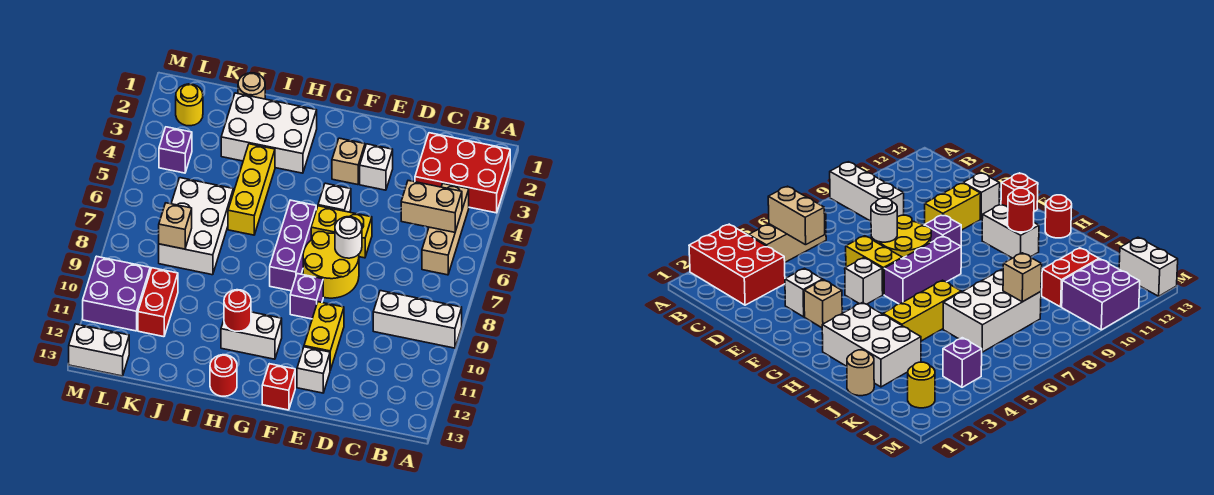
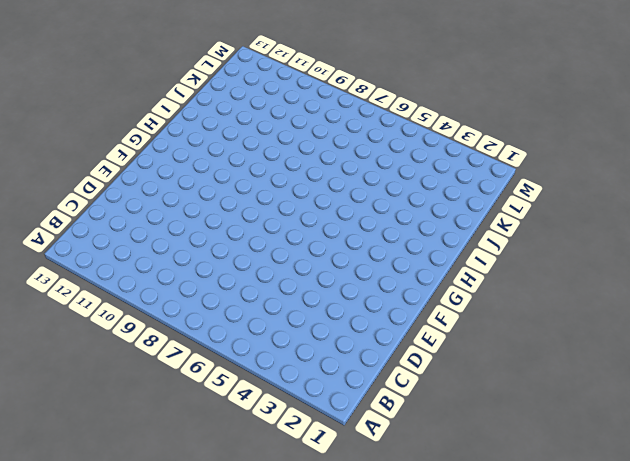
none -> red brick A2:C3 level 1
none -> white brick A9:C9 level 1
none -> tan brick B4:B6 level 1

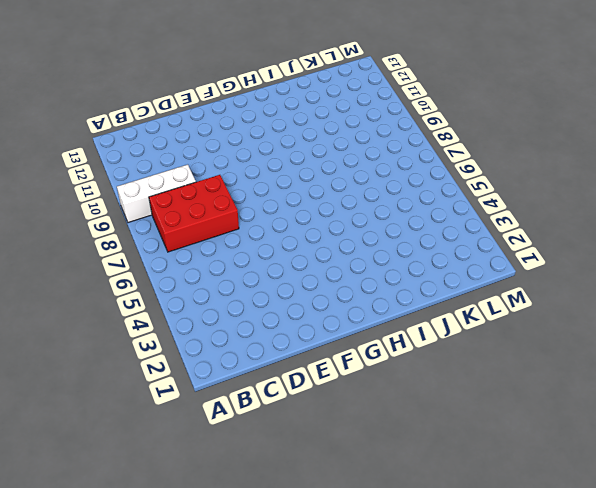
red brick B7:D8 level 1 -> red brick A2:C3 level 1
none -> tan brick B4:B6 level 1
none -> white brick E3 level 1
none -> yellow brick E6:F6 level 1

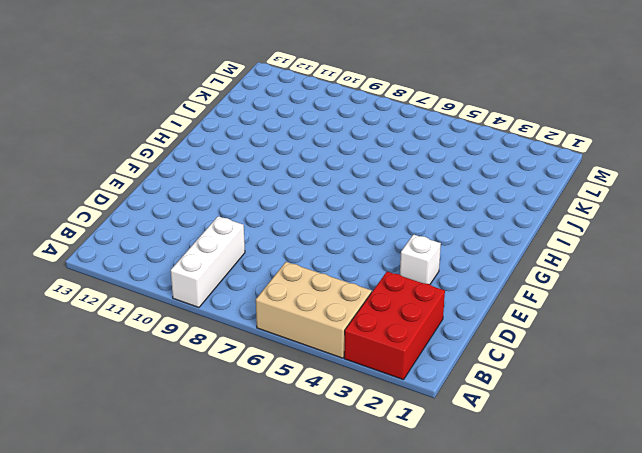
tan brick A4:B6 level 1 -> tan brick B4:B6 level 1
none -> yellow brick E6:F6 level 1
none -> yellow round brick E7:F8 level 1
none -> yellow brick E10:E11 level 1

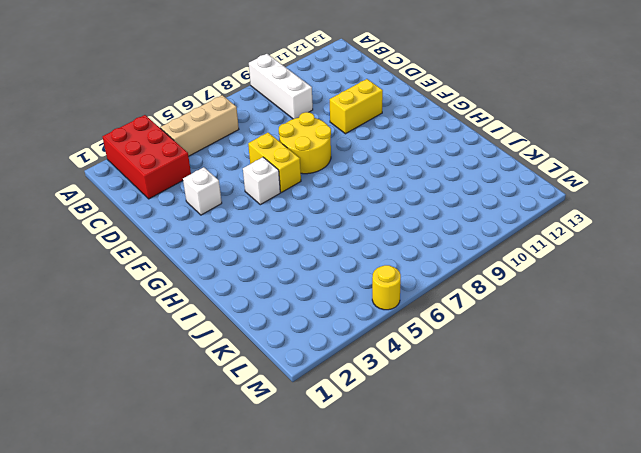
yellow round brick M5 level 1 -> yellow round brick L2 level 1
none -> white brick E12 level 1
none -> tan brick F3 level 1
none -> purple brick F9 level 1

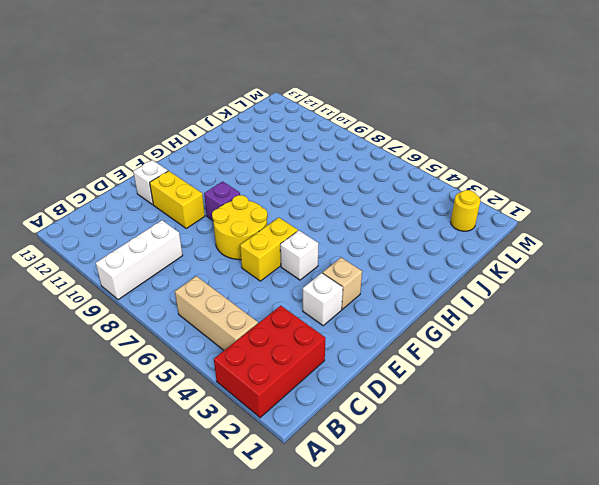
none -> red brick F13 level 1
none -> purple brick G6:G8 level 1
none -> white brick G11:H11 level 1

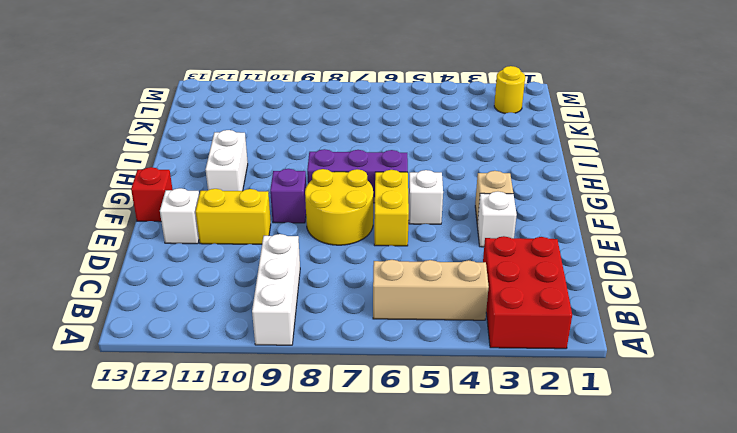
none -> white brick H2:J3 level 1
none -> red round brick H13 level 1
none -> yellow brick I4:I6 level 1

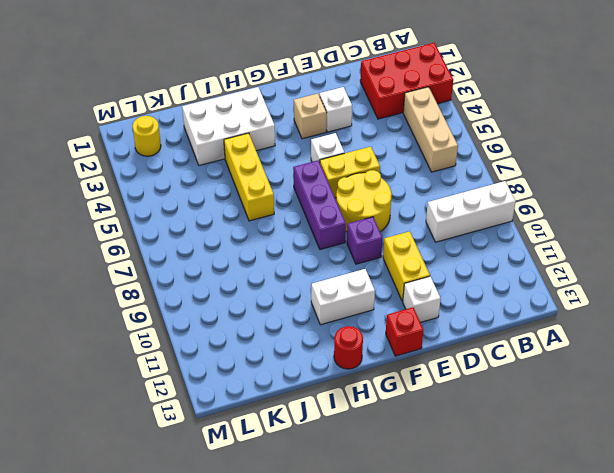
none -> tan round brick J1 level 1
none -> white brick J6:K8 level 1
none -> red brick K10:K11 level 1

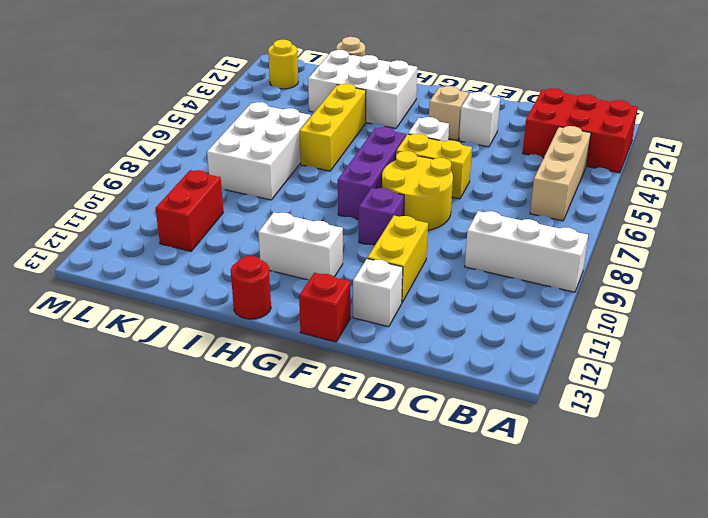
none -> purple brick L4 level 1
none -> purple brick L10:M11 level 1
none -> white brick L13:M13 level 1

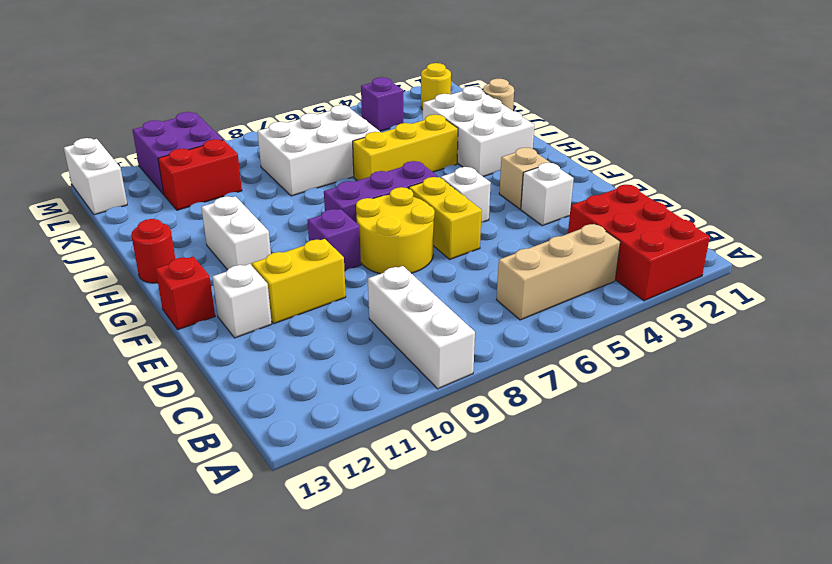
none -> tan brick B5:C5 level 2
none -> white round brick E7 level 2
none -> red round brick H11 level 2

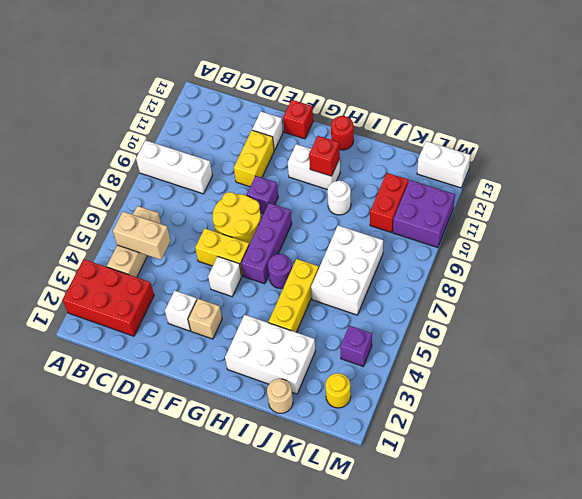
purple round brick H6 level 1 -> none
red brick H11 level 2 -> red round brick H11 level 2
white round brick I10 level 1 -> white round brick E7 level 2
none -> tan brick K8 level 2

